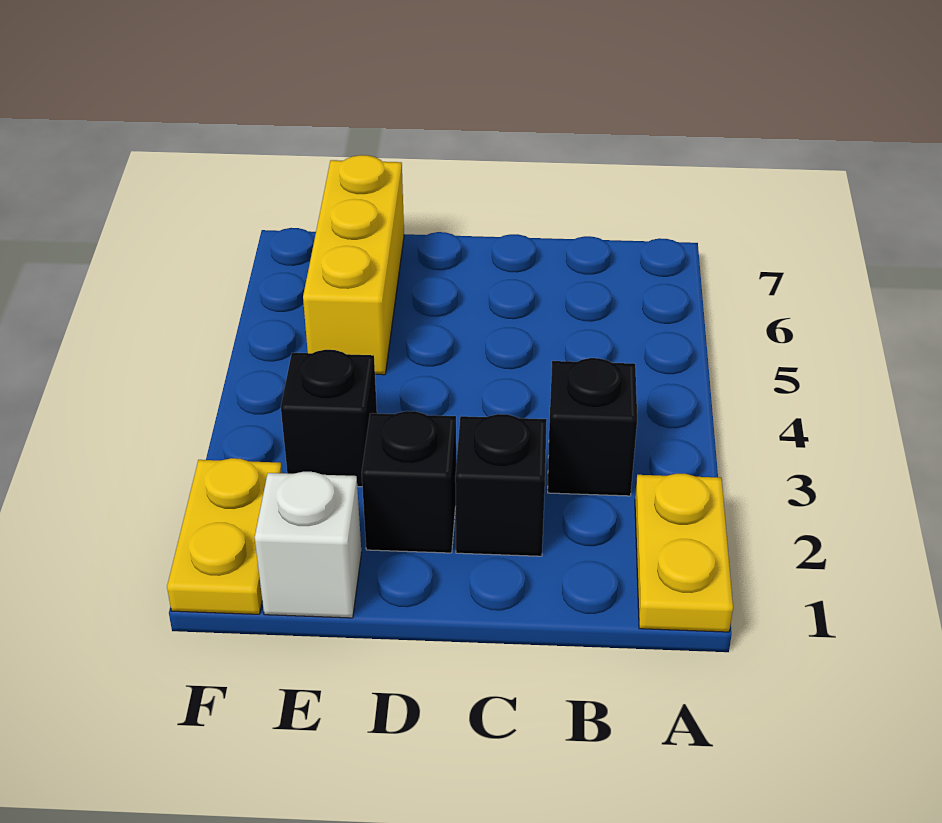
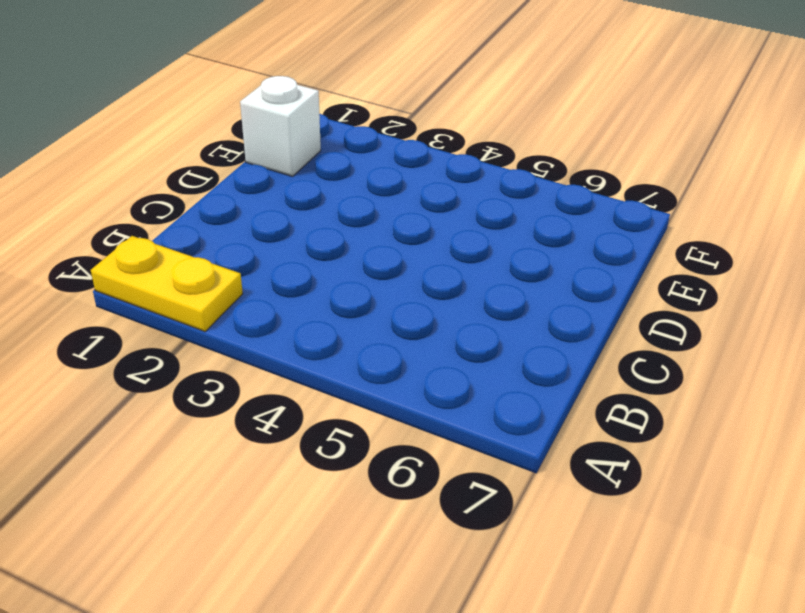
none -> black brick B3 level 1
none -> black brick C2 level 1

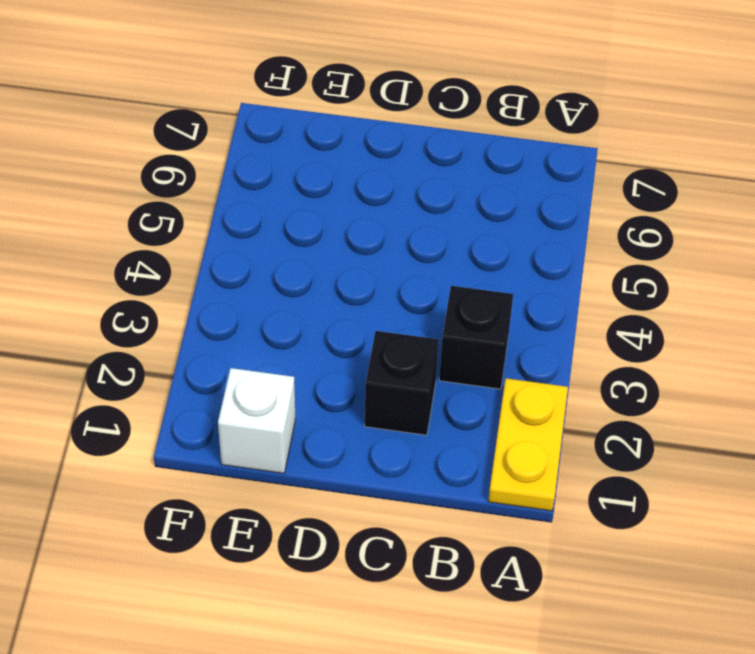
none -> black brick D2 level 1
none -> black brick E3 level 1

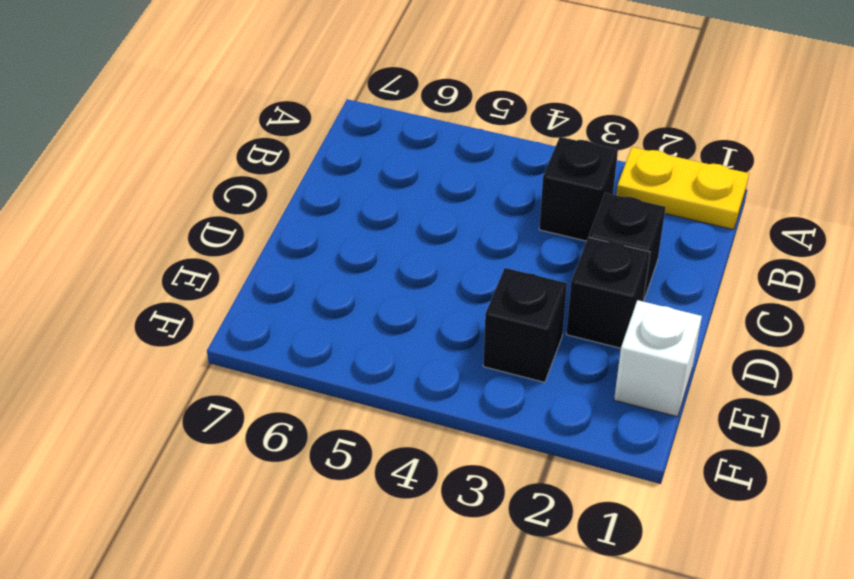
none -> yellow brick E5:E7 level 1
none -> yellow plate F1:F2 level 1

